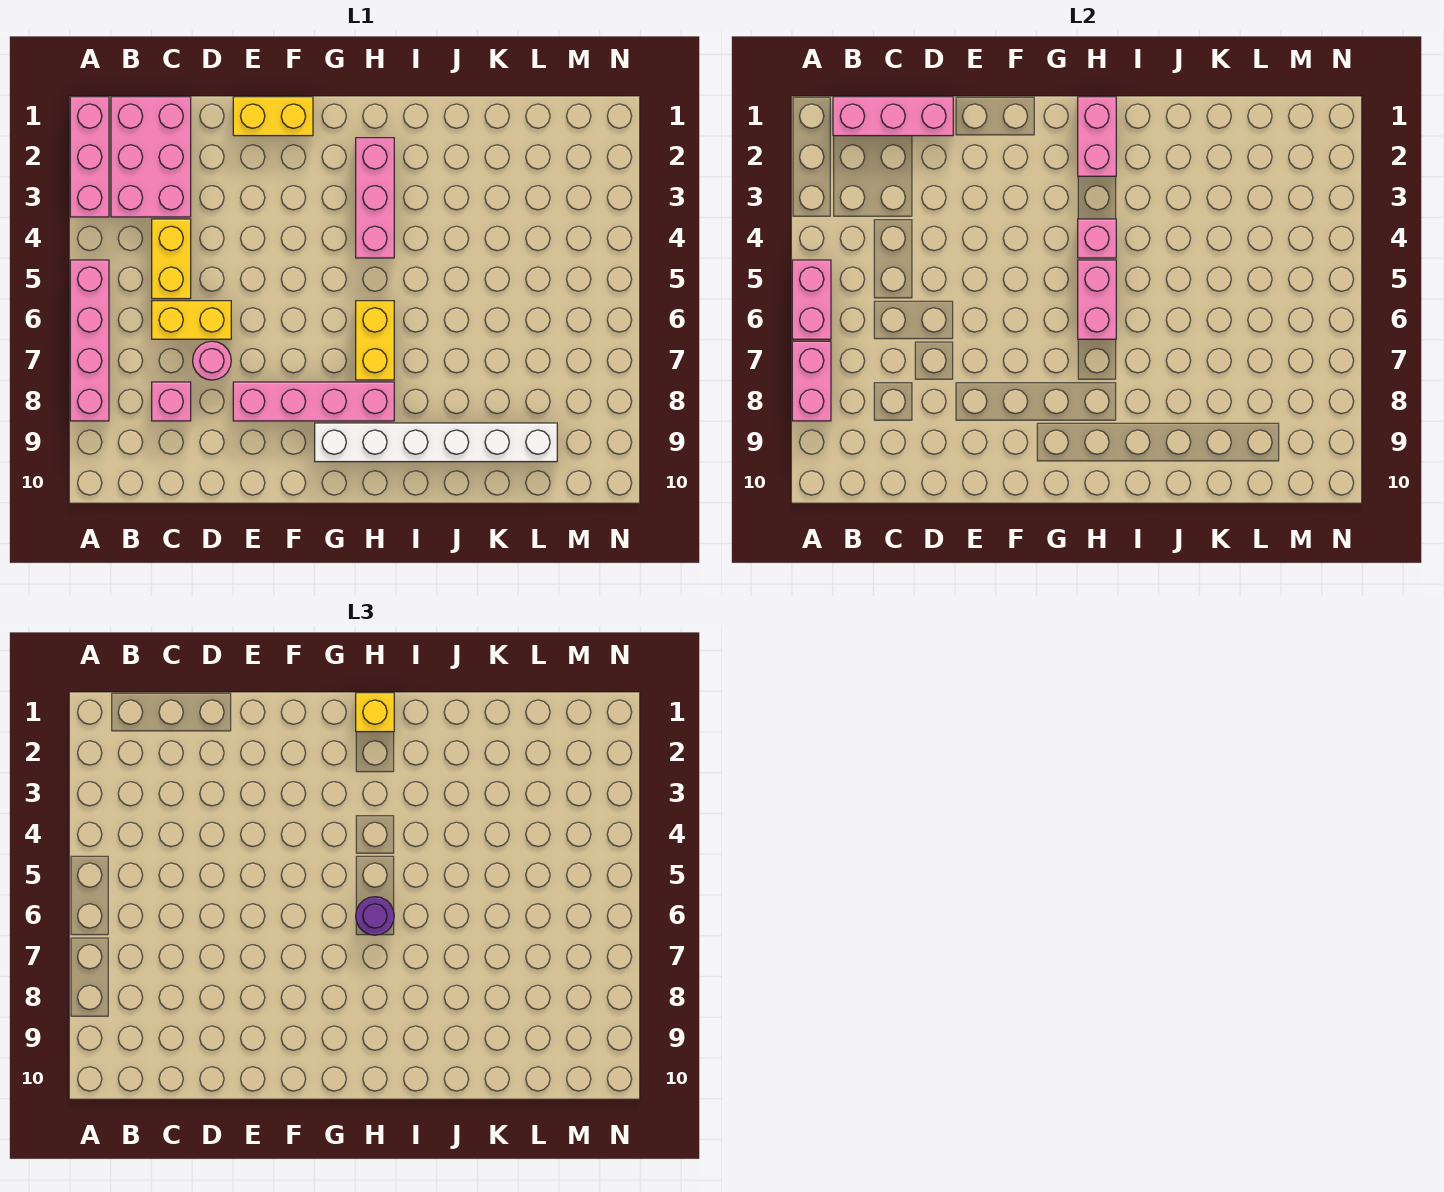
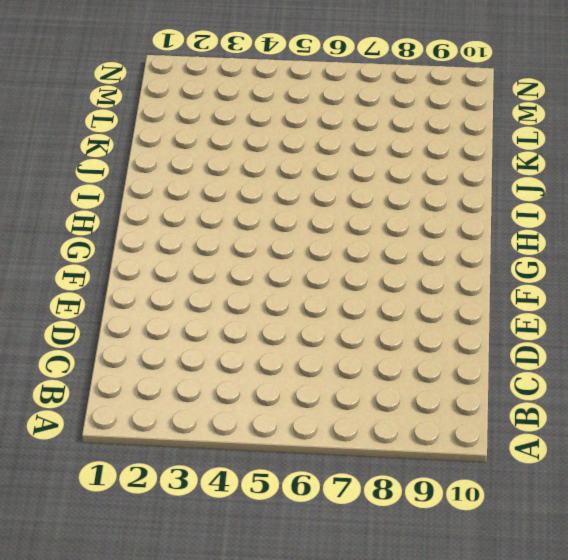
none -> pink brick A1:A3 level 1
none -> pink brick A5:A8 level 1
none -> pink brick B1:C3 level 1

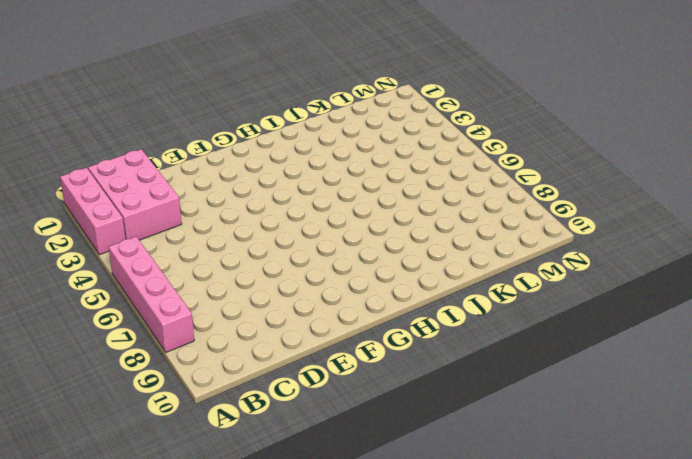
none -> yellow brick C4:C5 level 1
none -> yellow brick C6:D6 level 1
none -> pink brick C8 level 1

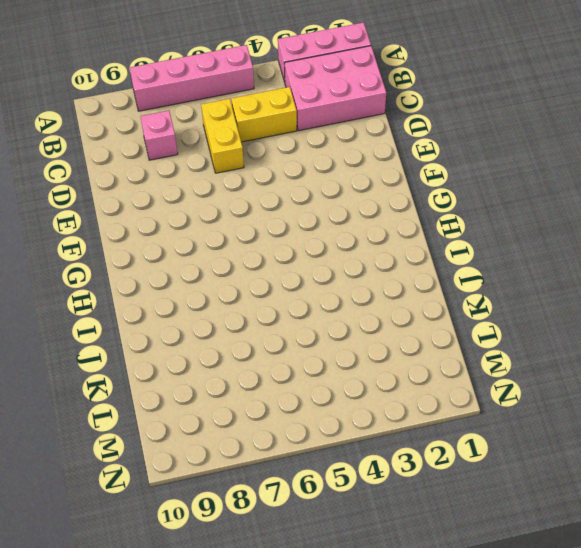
none -> pink round brick D7 level 1
none -> yellow brick E1:F1 level 1
none -> pink brick E8:H8 level 1

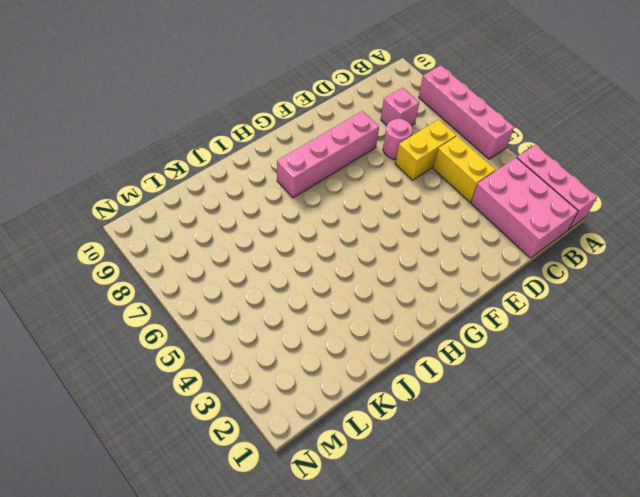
none -> yellow brick E1:F1 level 1
none -> white brick G9:L9 level 1
none -> pink brick H2:H4 level 1

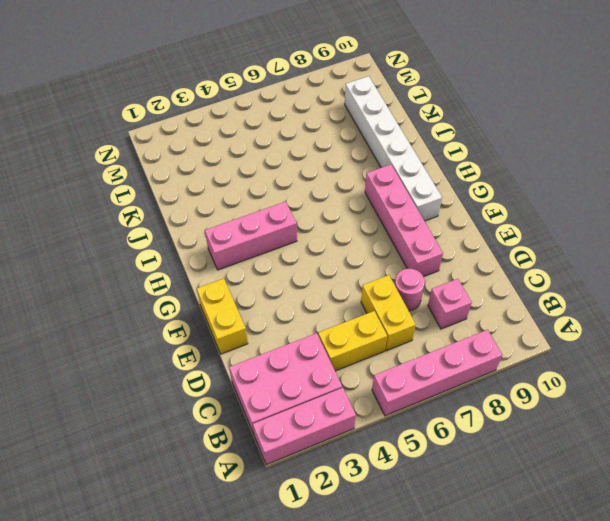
none -> yellow brick H6:H7 level 1
none -> pink brick A5:A6 level 2
none -> pink brick A7:A8 level 2

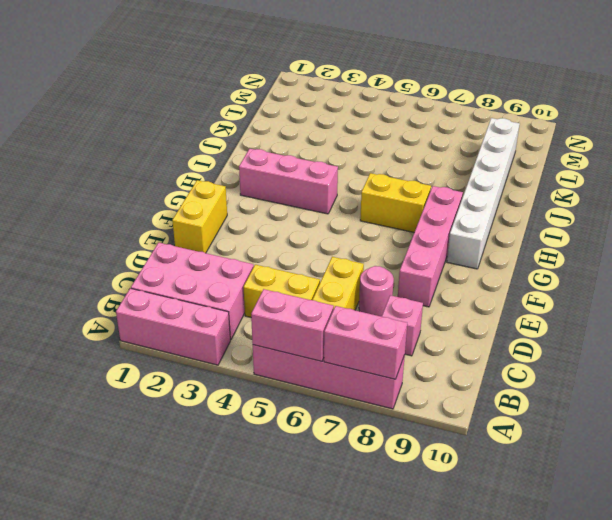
none -> pink brick B1:D1 level 2
none -> pink brick H1:H2 level 2
none -> pink brick H4 level 2

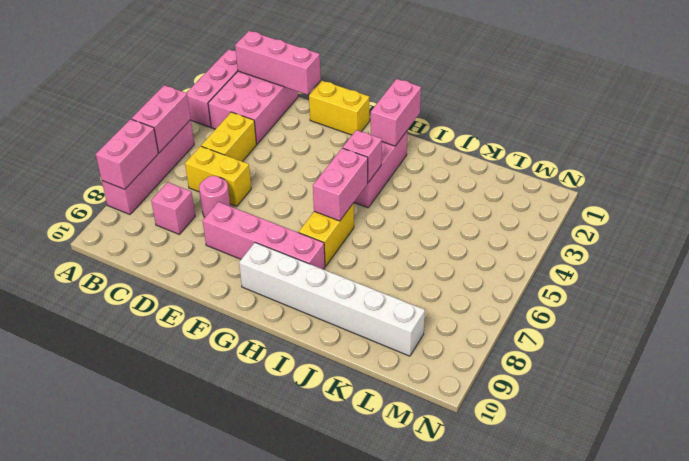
none -> yellow brick H1 level 3
none -> purple round brick H6 level 3

